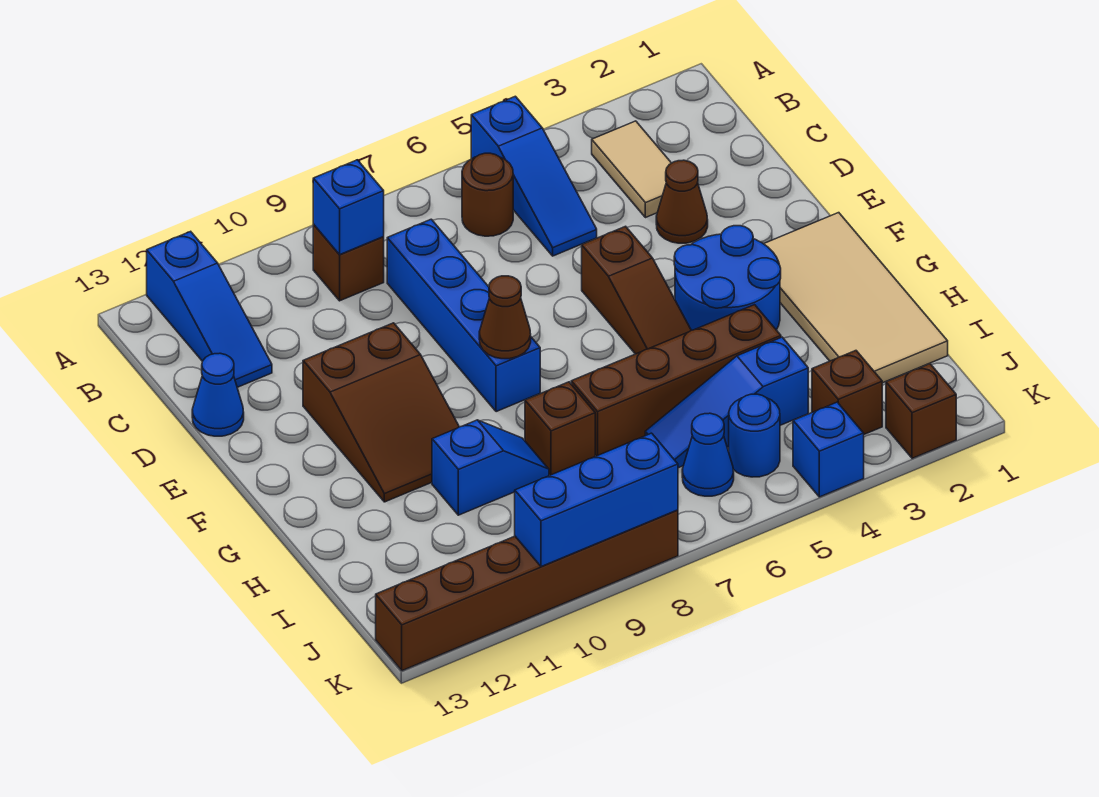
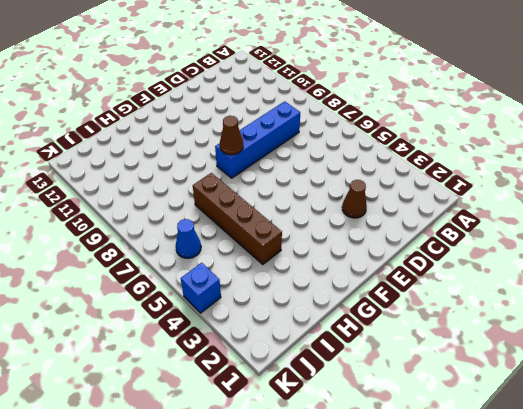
none -> blue slope A5:C5 level 1 top A
none -> blue slope A12:C12 level 1 top A
none -> tan tile B3:C3 level 1

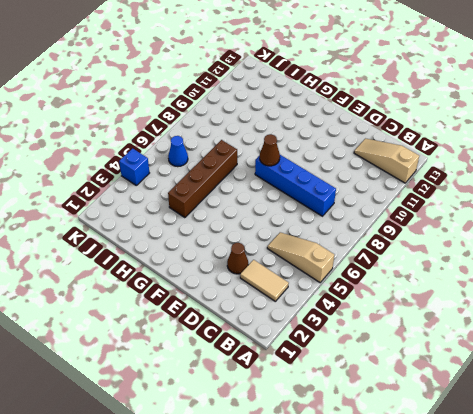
tan slope A5:C5 level 1 top A -> blue slope A5:C5 level 1 top A
tan slope A12:C12 level 1 top A -> blue slope A12:C12 level 1 top A
none -> brown round brick B6 level 1
none -> brown brick B9 level 1
none -> blue cone D13 level 1

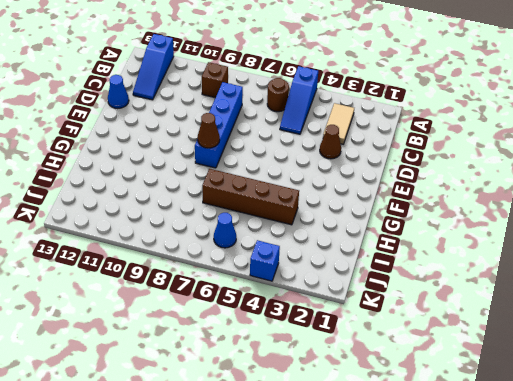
none -> brown slope E5:G5 level 1 top E
none -> brown slope E10:G11 level 1 top E
none -> tan tile F1:I2 level 1

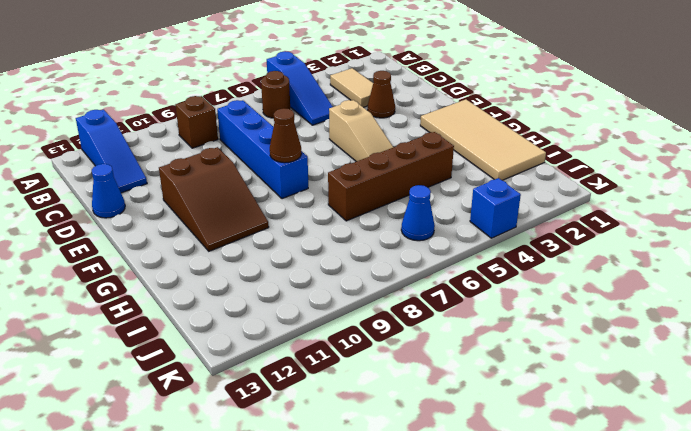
tan slope E5:G5 level 1 top E -> brown slope E5:G5 level 1 top E
none -> blue round brick F3:G4 level 1
none -> brown brick H8 level 1
none -> blue slope H9:H10 level 1 top 10

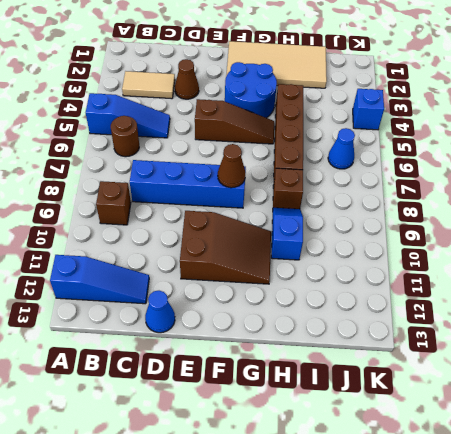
none -> blue slope I4:I6 level 1 top 4
none -> brown brick J3 level 1
none -> blue round brick J5 level 1

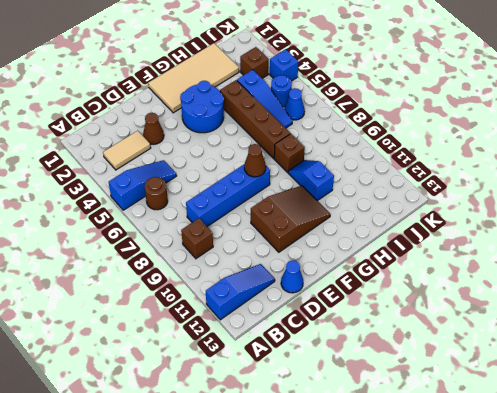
none -> brown slope E5:G5 level 1 top E
none -> brown brick K2 level 1
none -> brown brick K8:K13 level 1

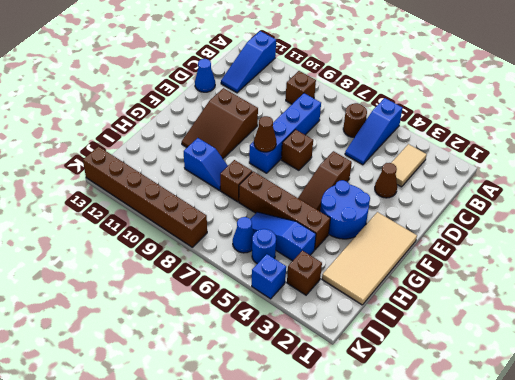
brown brick E7 level 1 -> brown brick K2 level 1
none -> blue brick B9 level 2
none -> blue brick K8:K10 level 2

